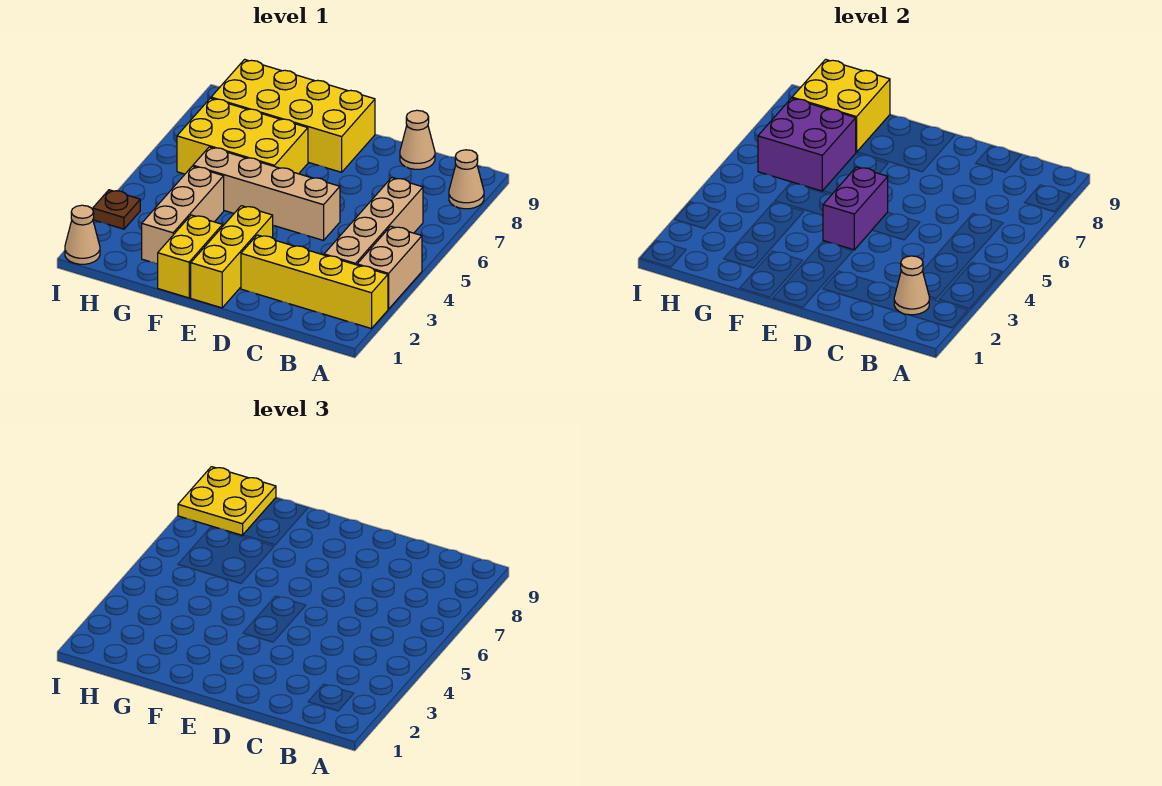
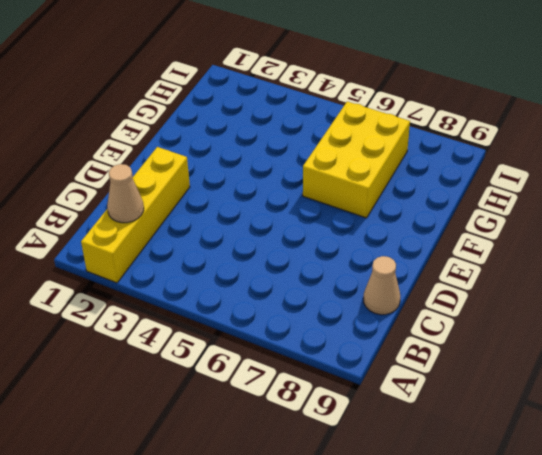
none -> tan brick A3:A4 level 1
none -> tan cone A8 level 1
none -> tan brick B3:B6 level 1

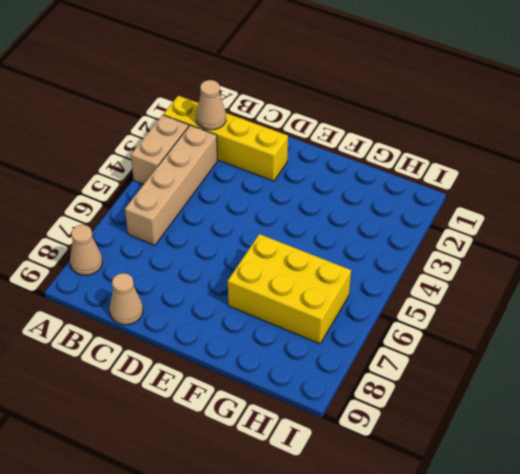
none -> tan brick D5:G5 level 1
none -> yellow brick E1:E3 level 1
none -> yellow brick E8:H9 level 1

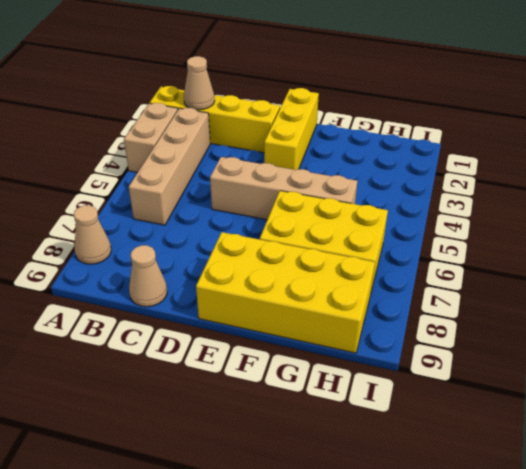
none -> yellow brick F1:F2 level 1
none -> tan brick G2:G4 level 1
none -> tan cone I1 level 1

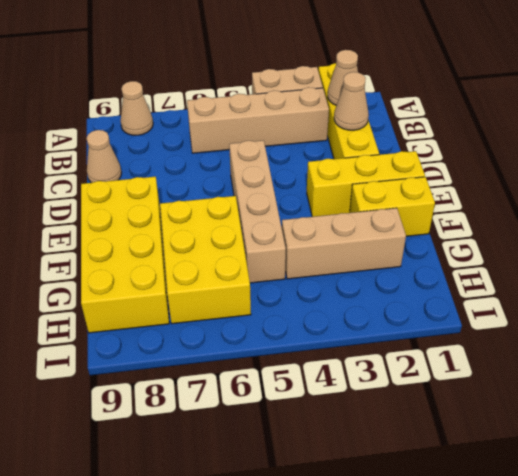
tan cone C2 level 2 -> tan cone I1 level 1
none -> brown plate I3 level 1
none -> purple brick E4:E5 level 2
none -> purple brick G6:H7 level 2

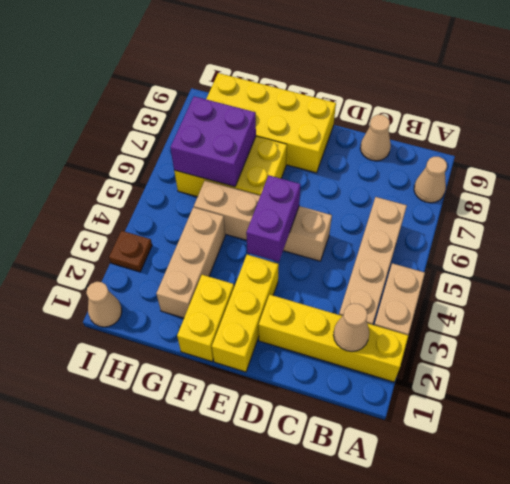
none -> yellow brick G8:H9 level 2
none -> yellow plate H8:I9 level 3

